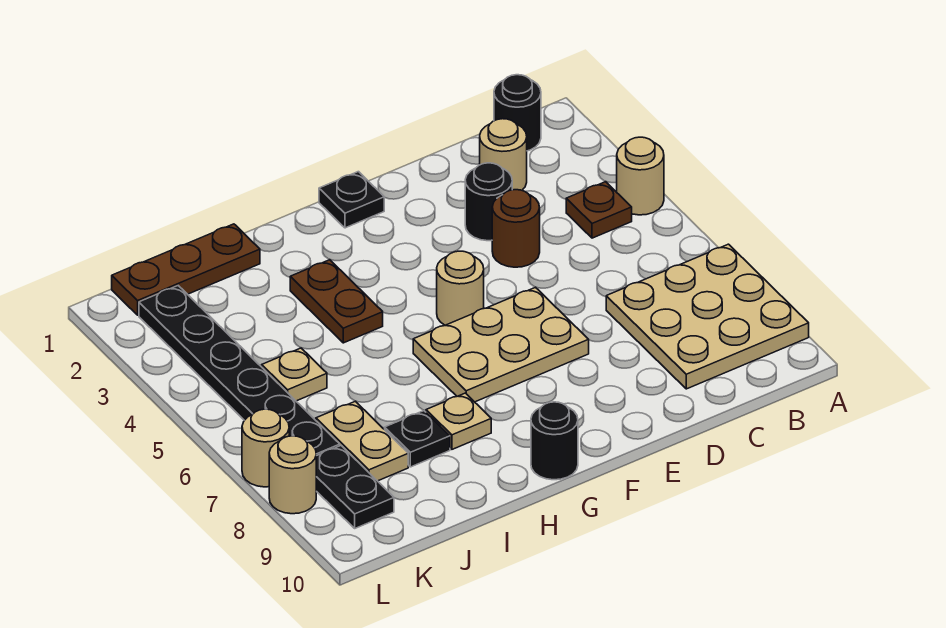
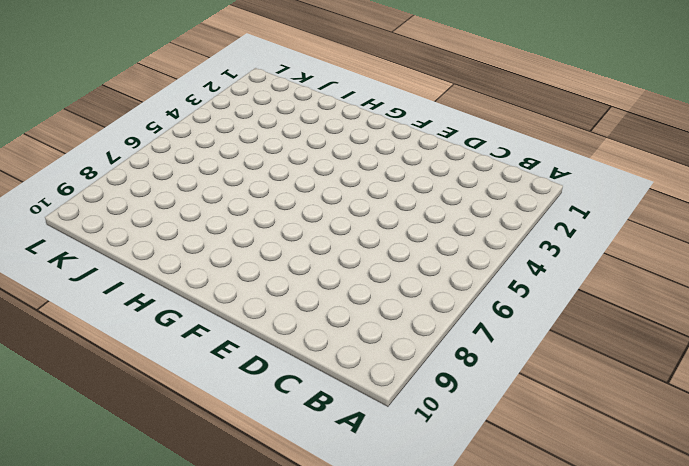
none -> tan round brick A4 level 1
none -> tan plate A7:C9 level 1
none -> black round brick B1 level 1

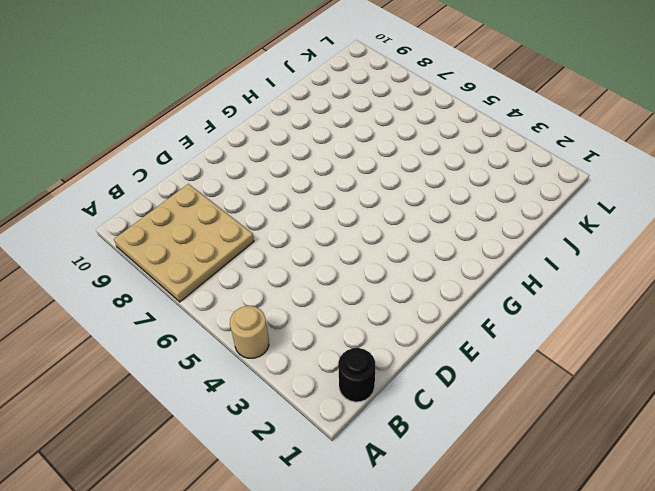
none -> brown plate B4 level 1
none -> tan round brick C2 level 1
none -> black round brick D3 level 1

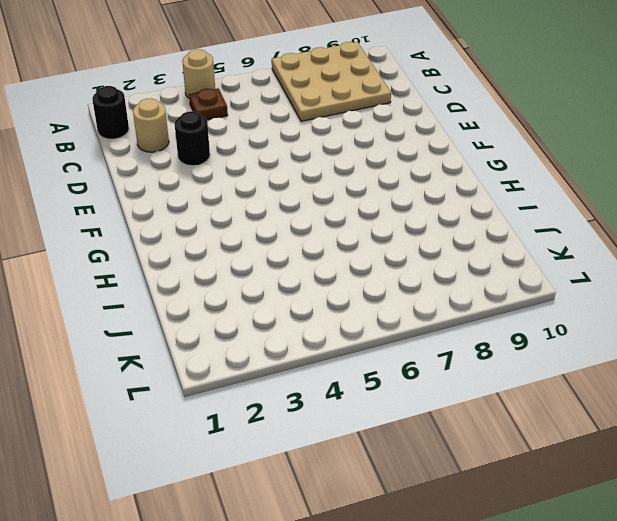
none -> brown round brick D4 level 1
none -> tan plate E6:G7 level 1
none -> black plate F1 level 1

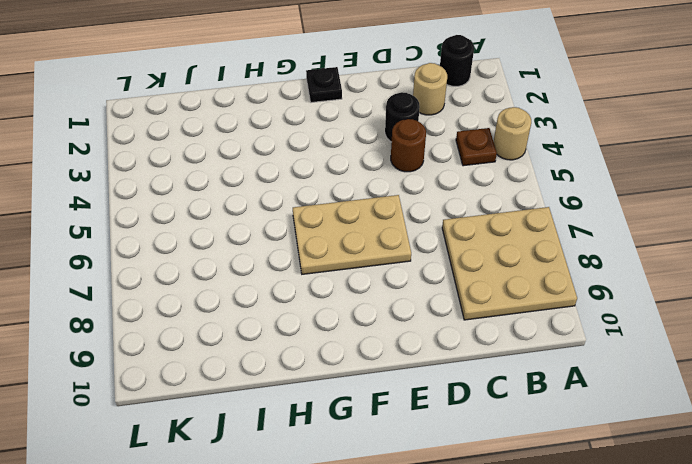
none -> tan round brick F5 level 1
none -> black round brick G10 level 1
none -> brown plate H3:H4 level 1

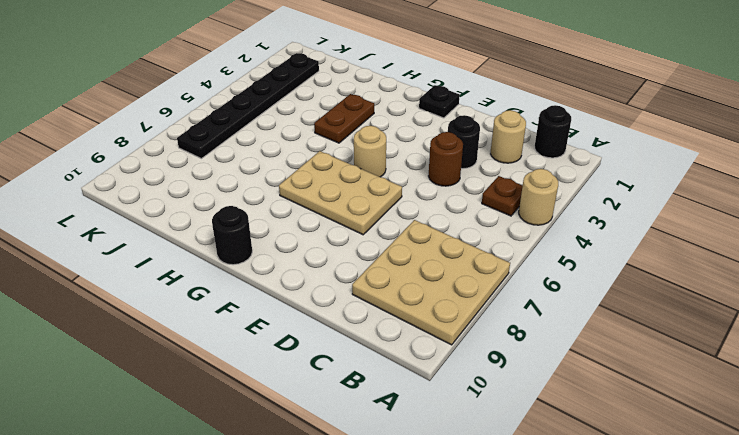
none -> tan plate H8 level 1
none -> brown plate I1:K1 level 1
none -> black plate I8 level 1

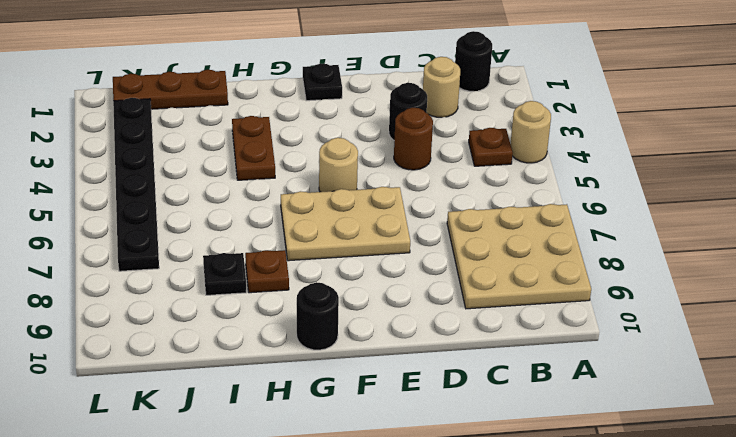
brown plate H8 level 1 -> tan plate H8 level 1
none -> tan plate J5 level 1
none -> tan plate J7:J8 level 1
none -> black plate K8:K9 level 1

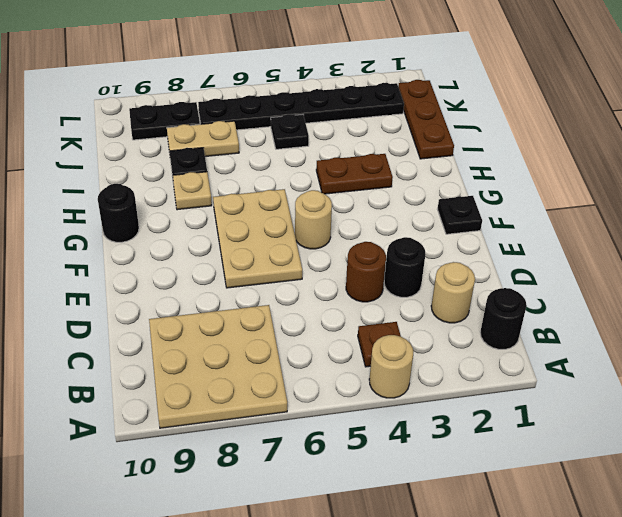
black plate J5 level 1 -> tan plate J5 level 1
none -> tan round brick L7 level 1
none -> tan round brick L8 level 1

